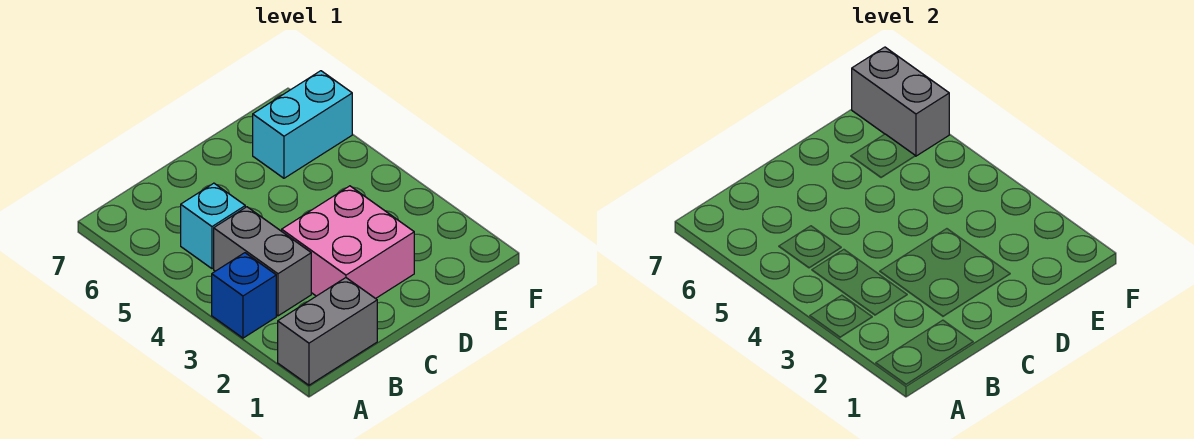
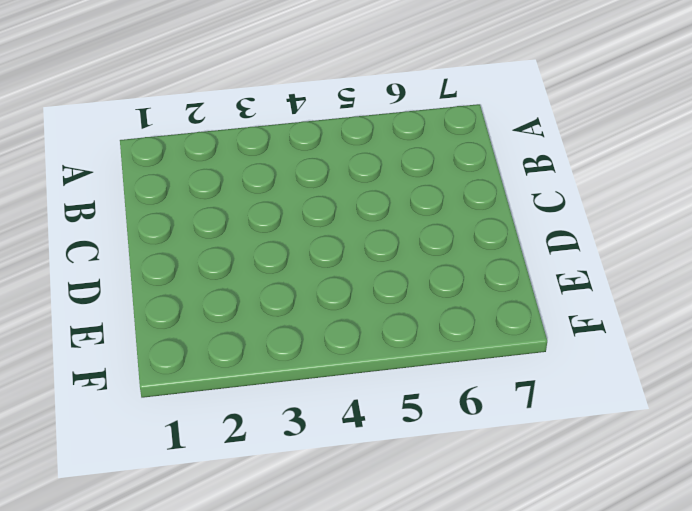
none -> grey brick A1:B1 level 1
none -> blue brick A3 level 1

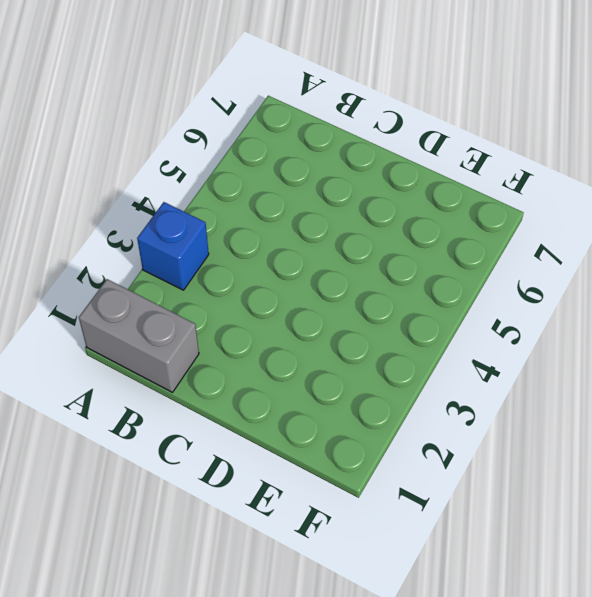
none -> grey brick B3:B4 level 1
none -> cyan brick B5 level 1

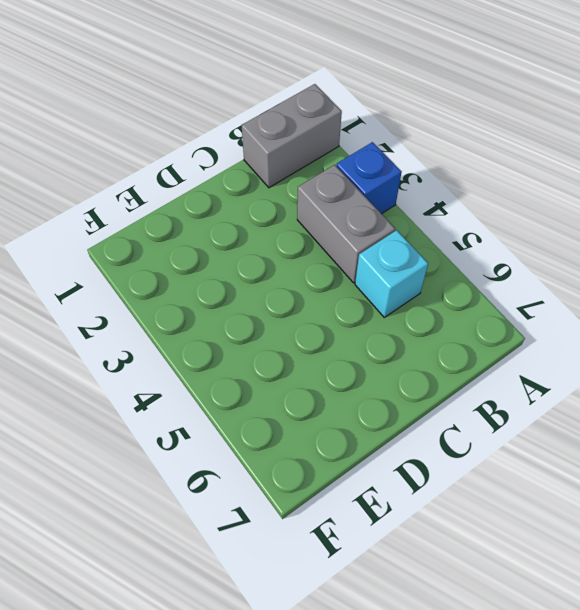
none -> pink brick C2:D3 level 1
none -> cyan brick E6:F6 level 1

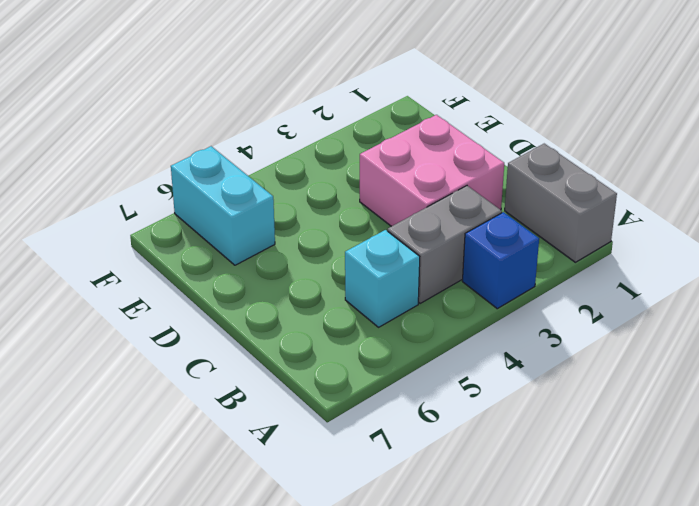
none -> grey brick F6:F7 level 2

